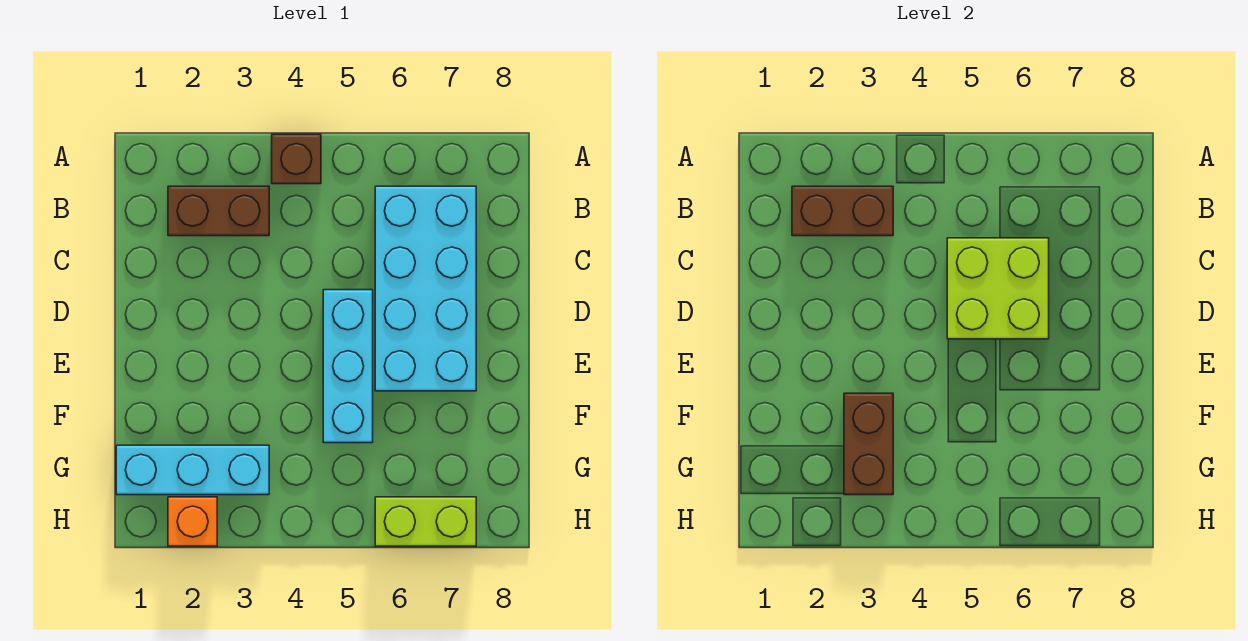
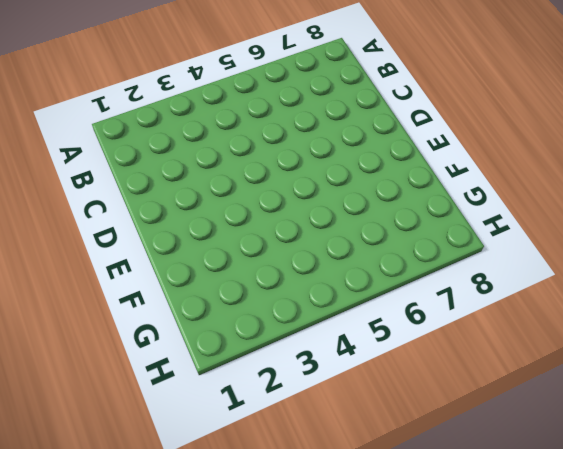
none -> brown brick A4 level 1
none -> brown brick B2:B3 level 1

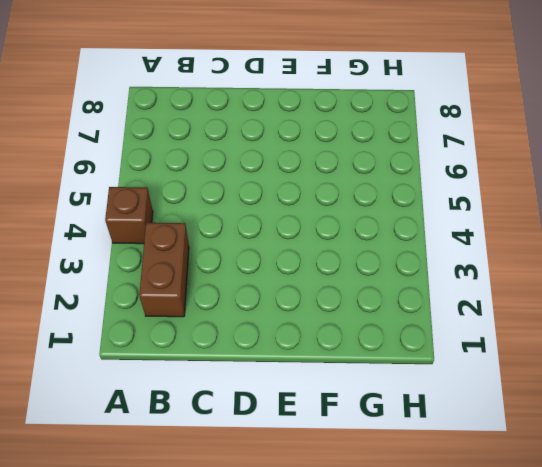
none -> cyan brick B6:E7 level 1
none -> cyan brick D5:F5 level 1

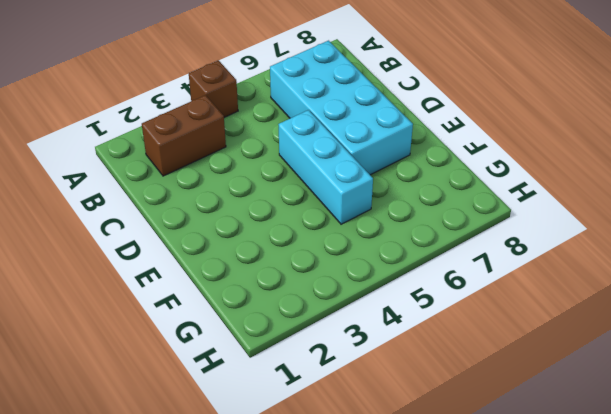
none -> cyan brick G1:G3 level 1
none -> orange brick H2 level 1

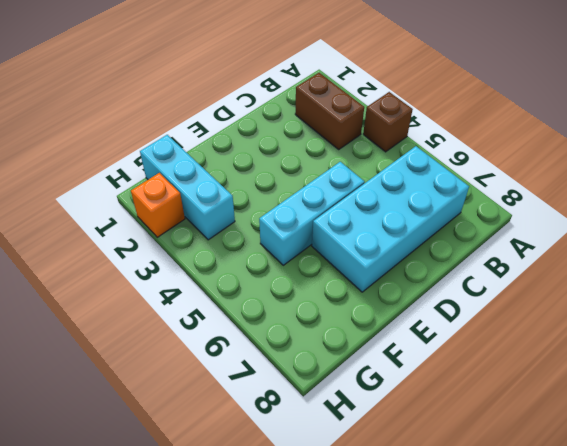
none -> lime brick H6:H7 level 1
none -> brown brick B2:B3 level 2

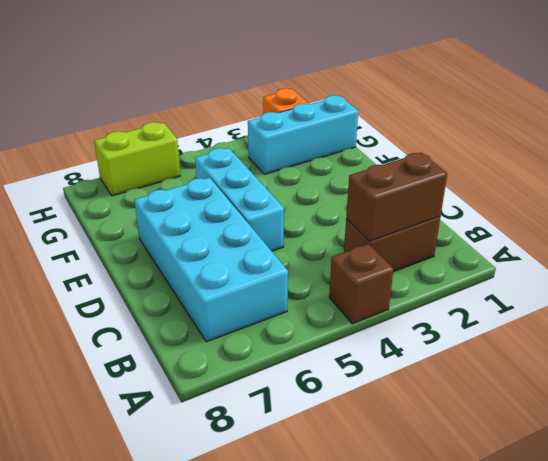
none -> lime brick C5:D6 level 2
none -> brown brick F3:G3 level 2

